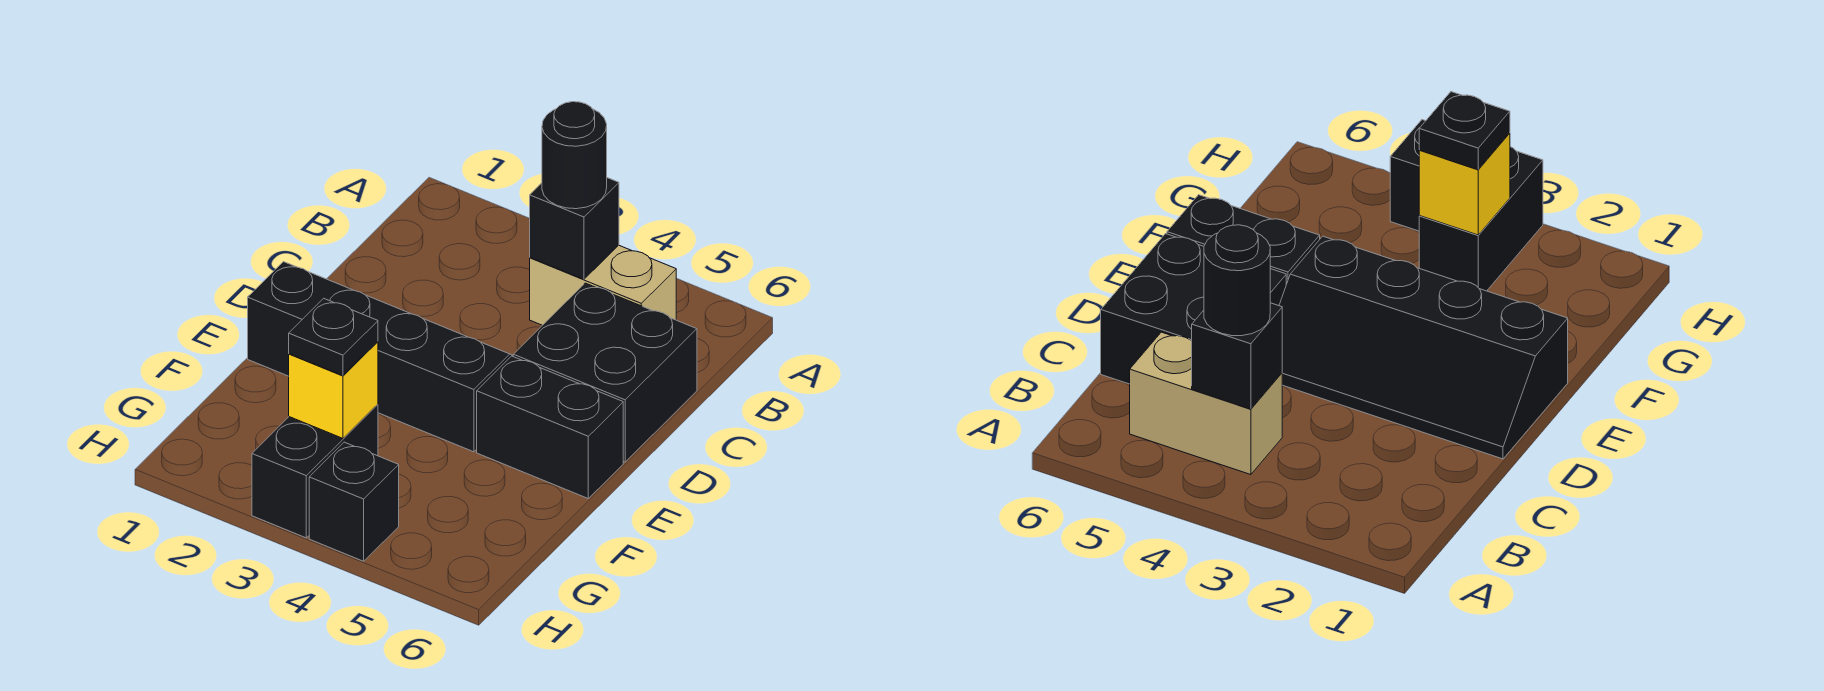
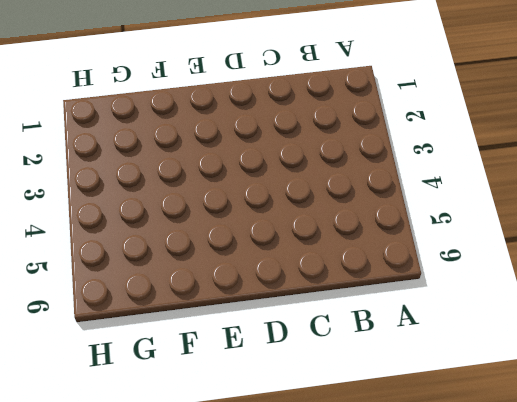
none -> tan brick B4:B5 level 1
none -> black brick C5:D6 level 1

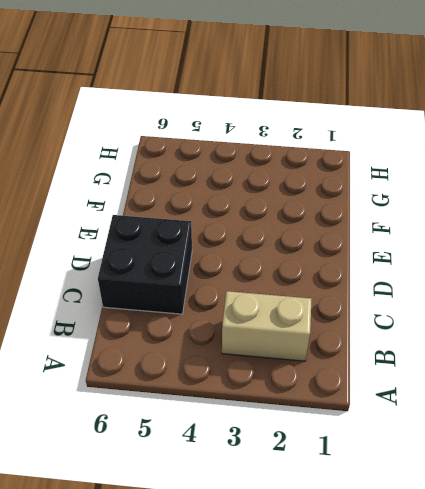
tan brick B2:B3 level 1 -> tan brick B4:B5 level 1
none -> black slope D1:E4 level 1 top E
none -> black brick E5:E6 level 1

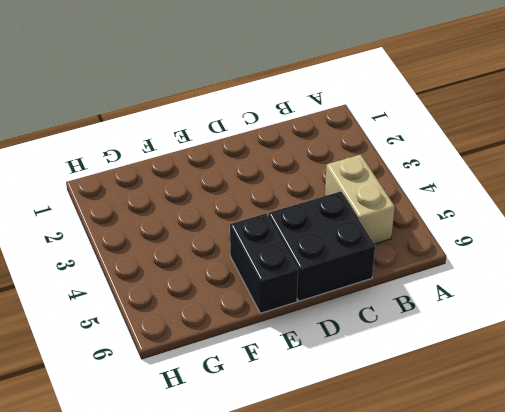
none -> black slope D1:E4 level 1 top E
none -> black brick G3:H3 level 1

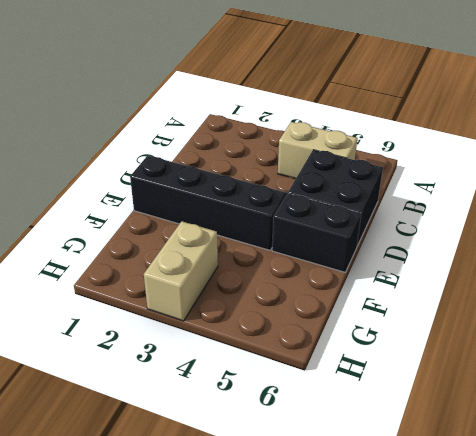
tan brick G3:H3 level 1 -> black brick G3:H3 level 1
none -> black brick H4 level 1
none -> black brick B4 level 2

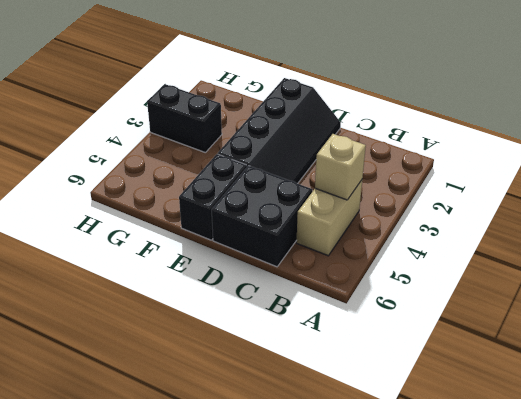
tan brick B4 level 2 -> black brick B4 level 2
none -> black brick H4 level 1
none -> yellow brick G3 level 2

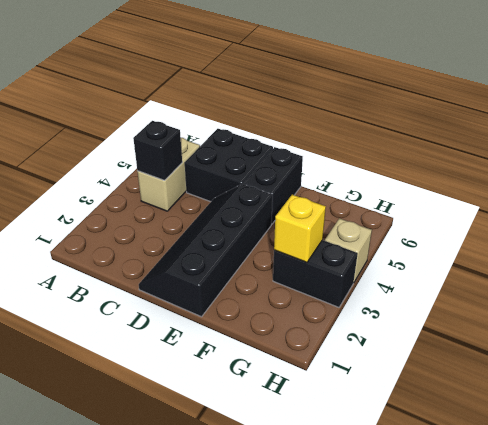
tan brick H4 level 1 -> black brick H4 level 1
none -> black round brick B4 level 3
none -> black plate G3 level 3

